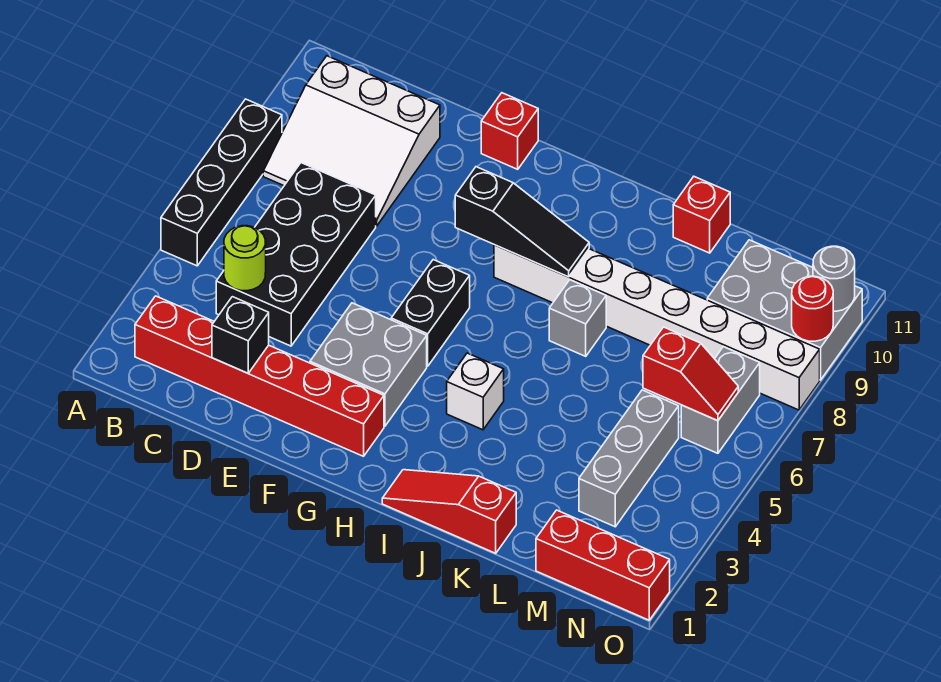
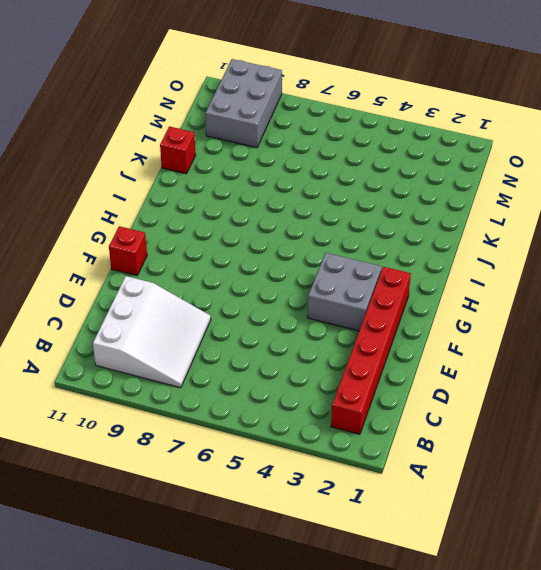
none -> black brick A5:A8 level 1
none -> black brick C4:D7 level 1
none -> black brick G5:G6 level 1

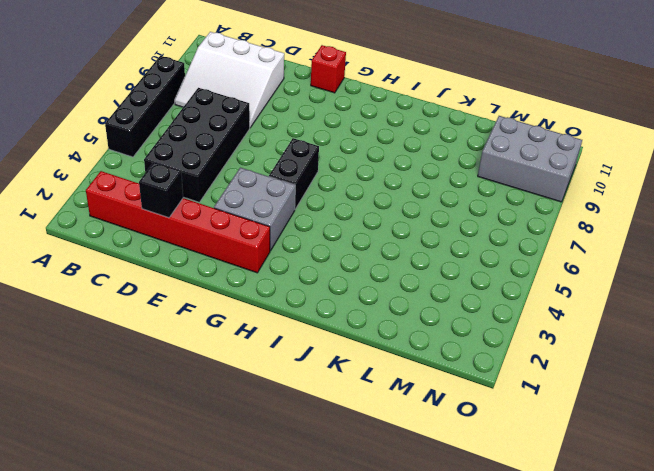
none -> white brick H8:O8 level 1
none -> red slope I1:K1 level 1 top K
none -> white brick I4 level 1

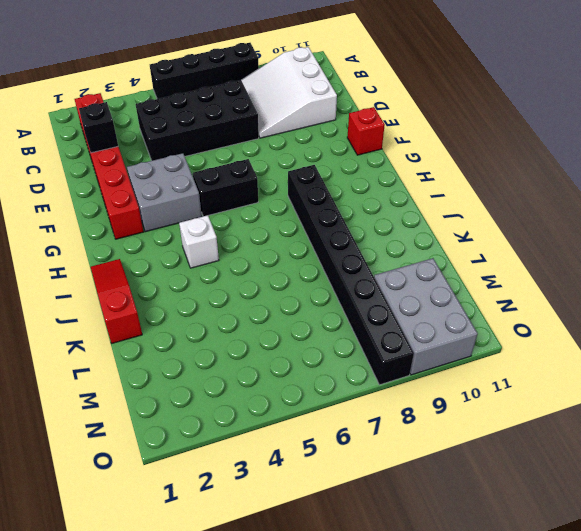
black brick H8:O8 level 1 -> white brick H8:O8 level 1
none -> grey brick J7 level 1
none -> red brick K11 level 1
none -> red brick M1:O1 level 1

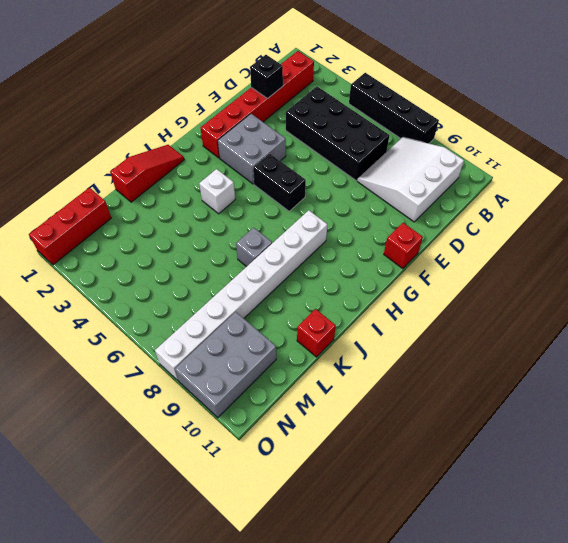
none -> grey brick M3:M5 level 1
none -> grey brick N6:N7 level 1
none -> lime round brick C4 level 2

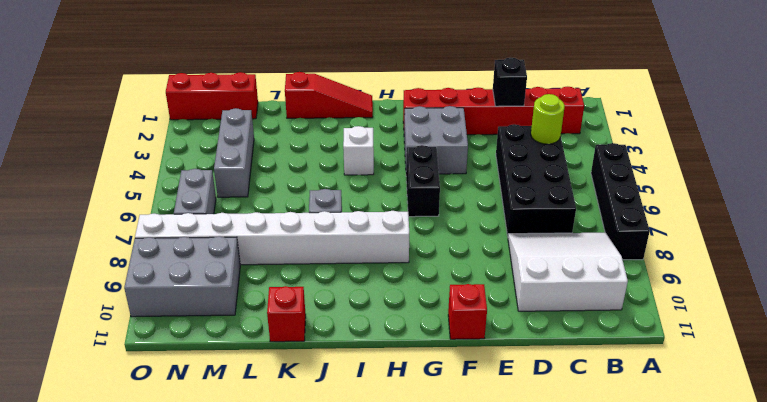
none -> black slope G8:I8 level 2 top G
none -> red slope M6:N6 level 2 top M
none -> red round brick O9 level 2

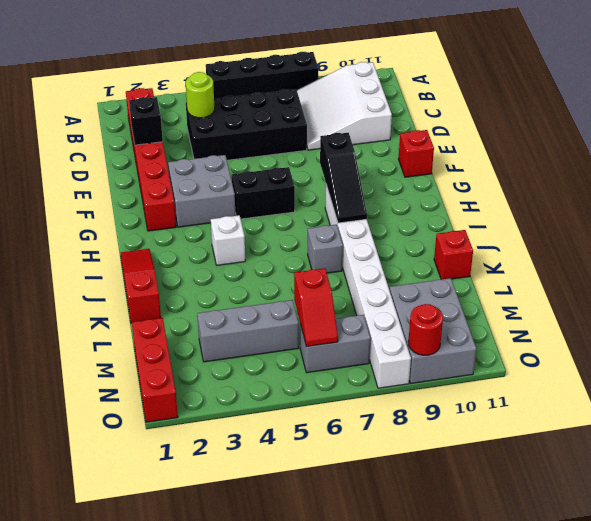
none -> grey round brick O10 level 2

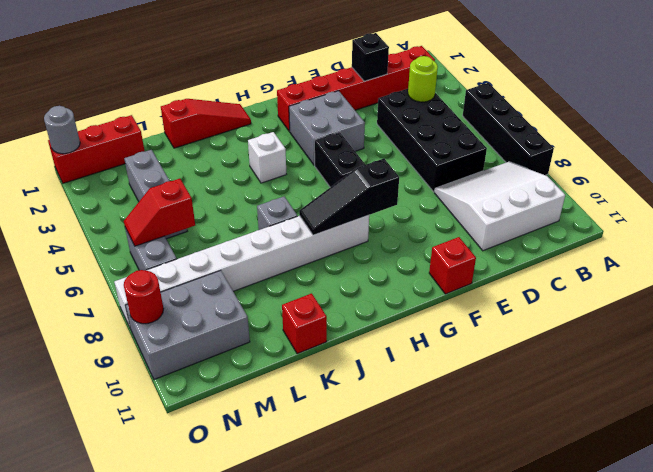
grey round brick O1 level 2 -> grey round brick O10 level 2

